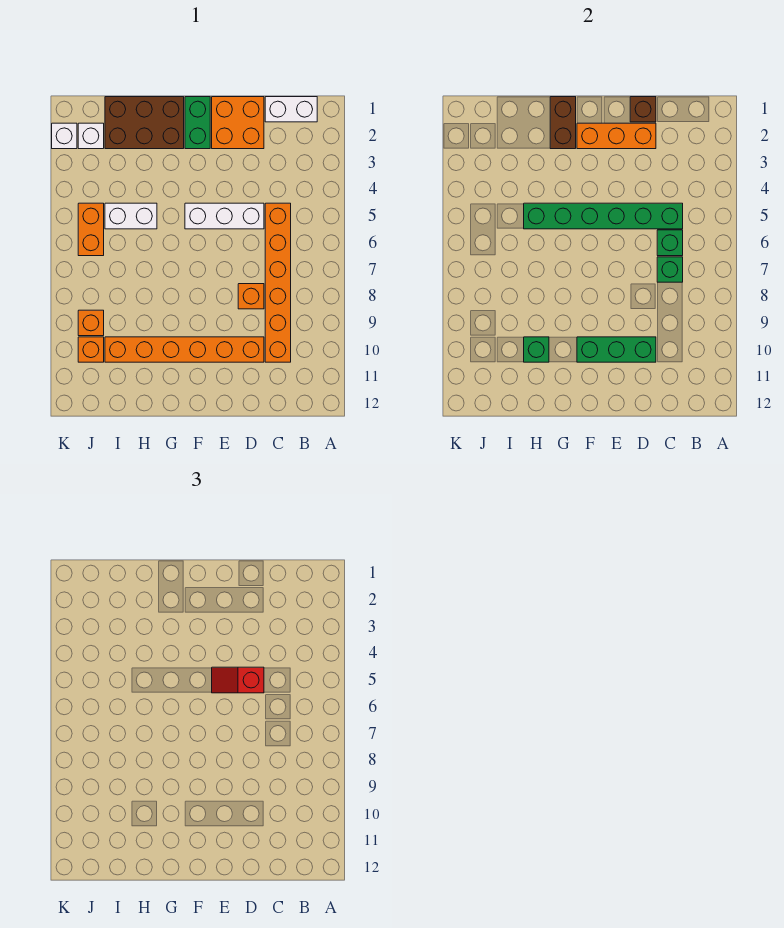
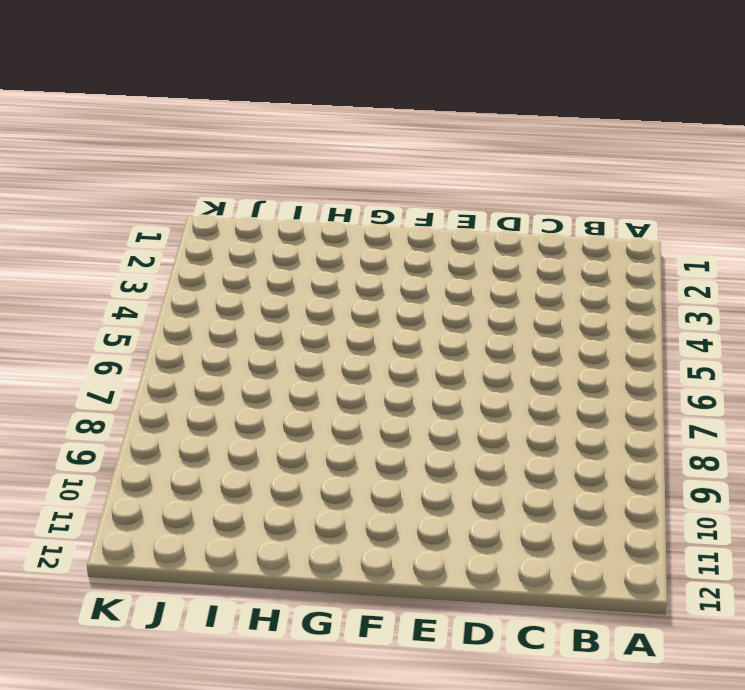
none -> white brick B1:C1 level 1
none -> orange brick C5:C10 level 1
none -> orange brick D1:E2 level 1

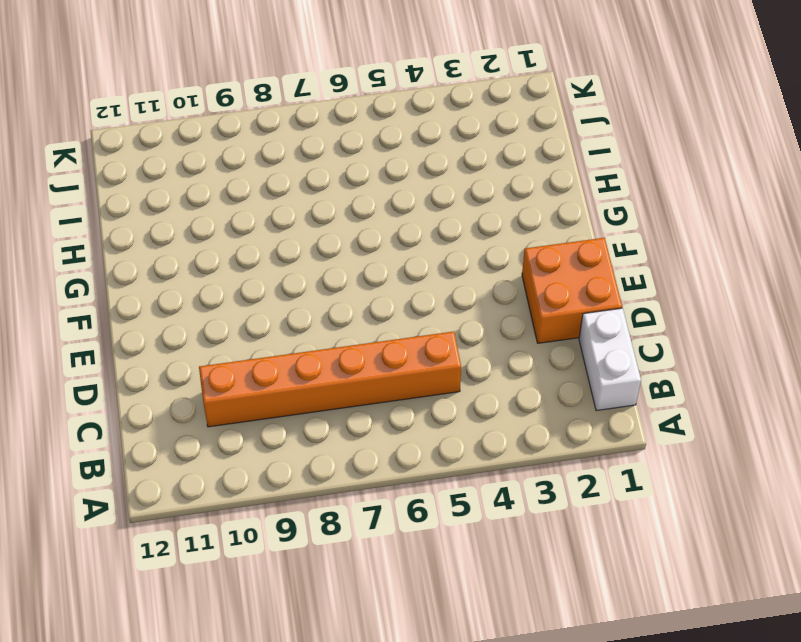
none -> white brick D5:F5 level 1
none -> orange brick D8 level 1
none -> orange brick D10:I10 level 1

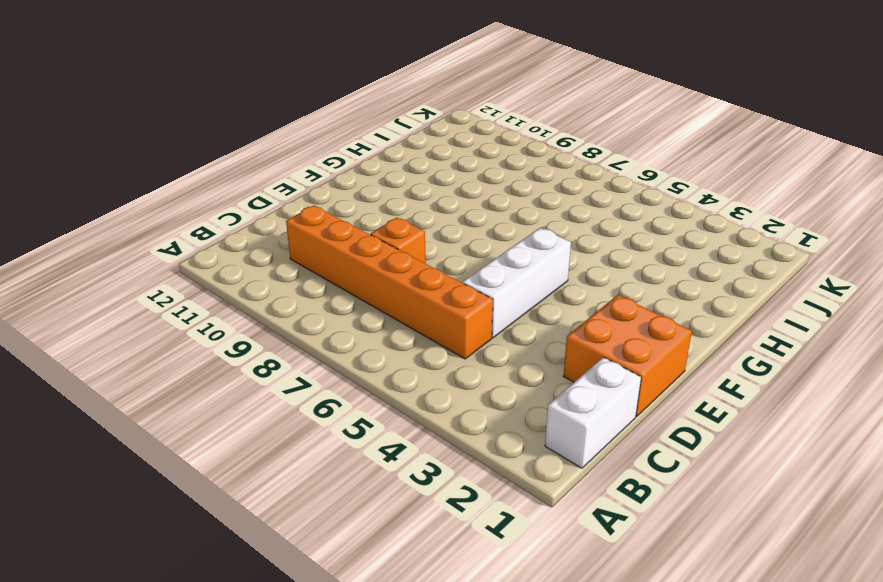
none -> orange brick D10:I10 level 1
none -> green brick F1:F2 level 1
none -> brown brick G1:I2 level 1

